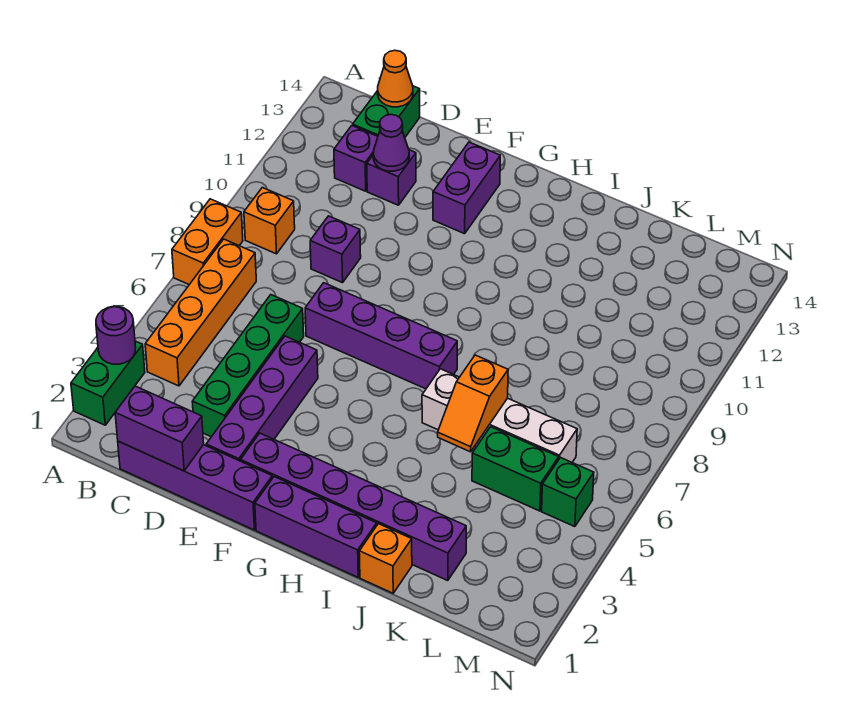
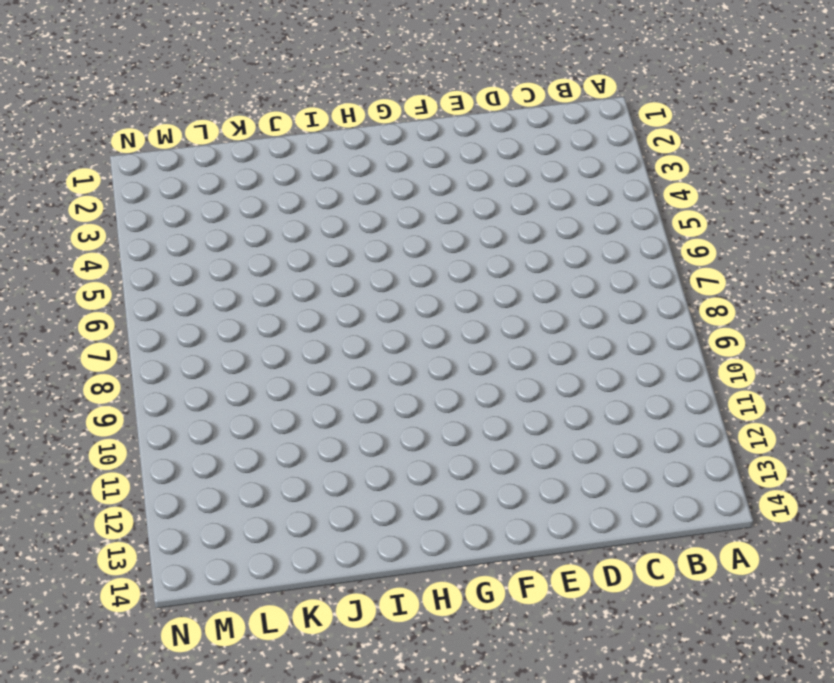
none -> green brick A2:A3 level 1
none -> orange brick A7:A8 level 1
none -> orange brick B4:B7 level 1

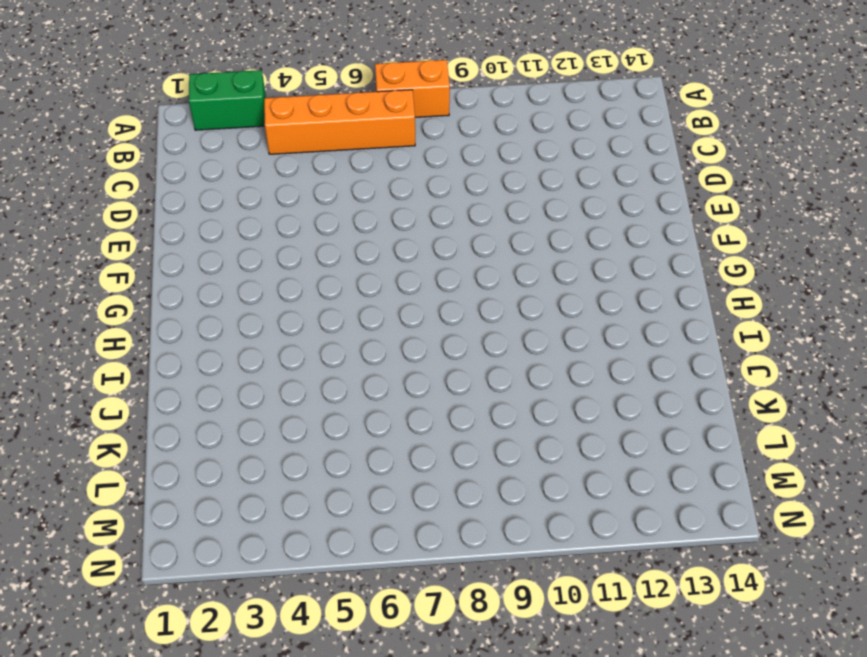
none -> orange brick B9 level 1
none -> purple brick C1:F1 level 1
none -> purple brick C12 level 1

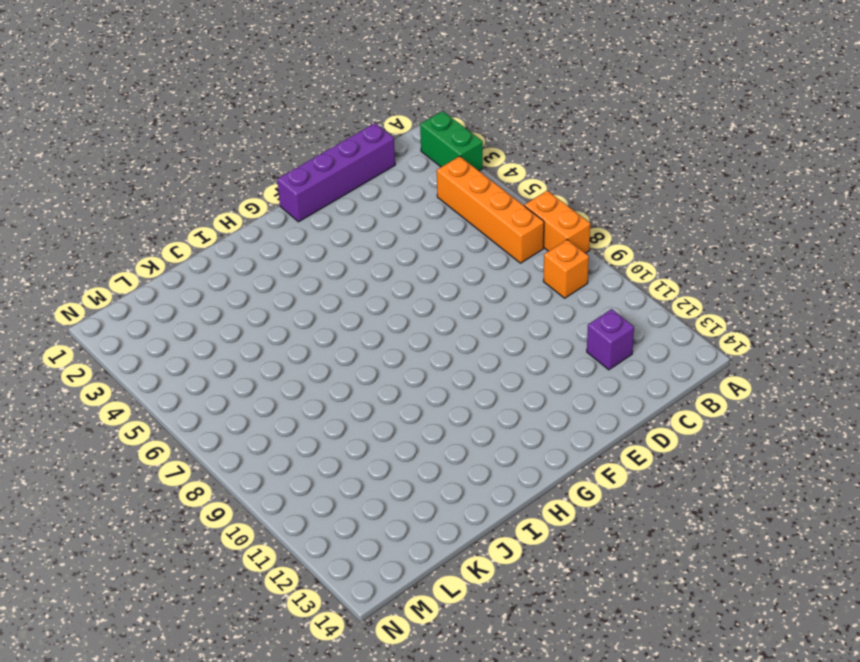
none -> green brick C13:C14 level 1
none -> green brick D3:D6 level 1
none -> purple brick D9 level 1

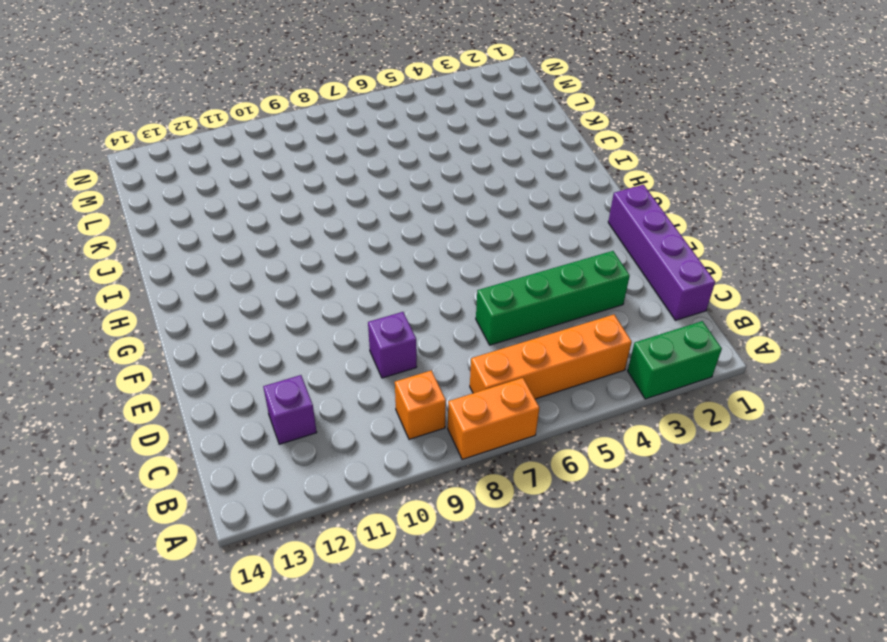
none -> green brick C13:C14 level 1
none -> purple brick D12 level 1
none -> purple brick E2:E5 level 1

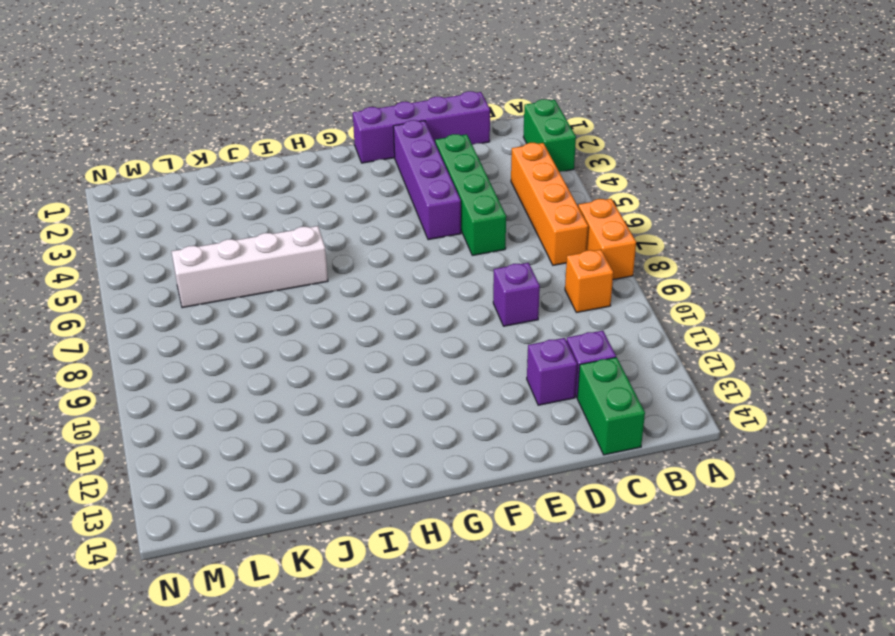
none -> purple brick E7:H7 level 1
none -> purple brick F2:K2 level 1
none -> purple brick F12:F13 level 1

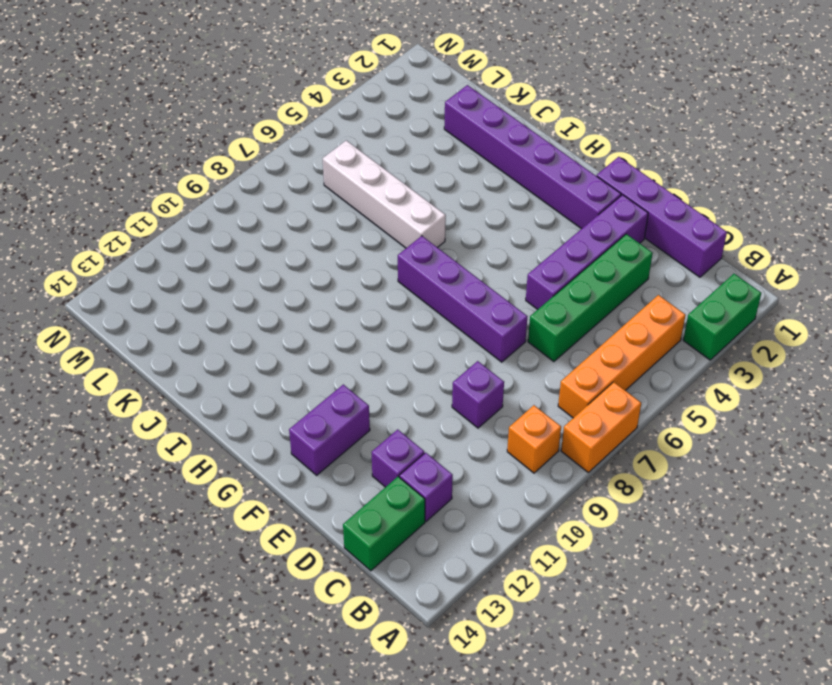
none -> purple brick G1:I1 level 1
none -> orange brick J1 level 1
none -> green brick K5:L5 level 1

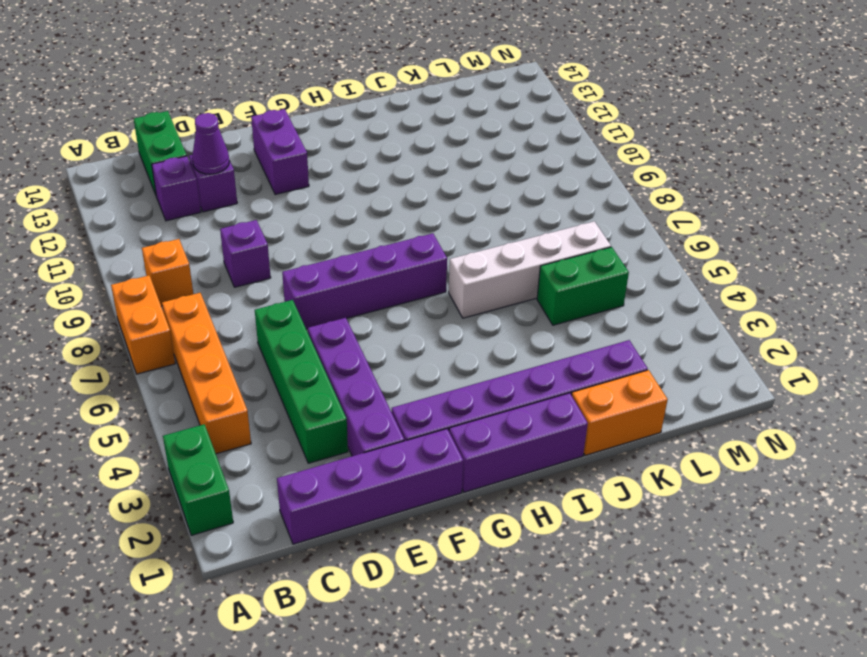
orange brick J1:K1 level 1 -> orange brick J1 level 1
none -> green brick M5 level 1
none -> purple round brick A3 level 2
none -> purple brick C1:D1 level 2

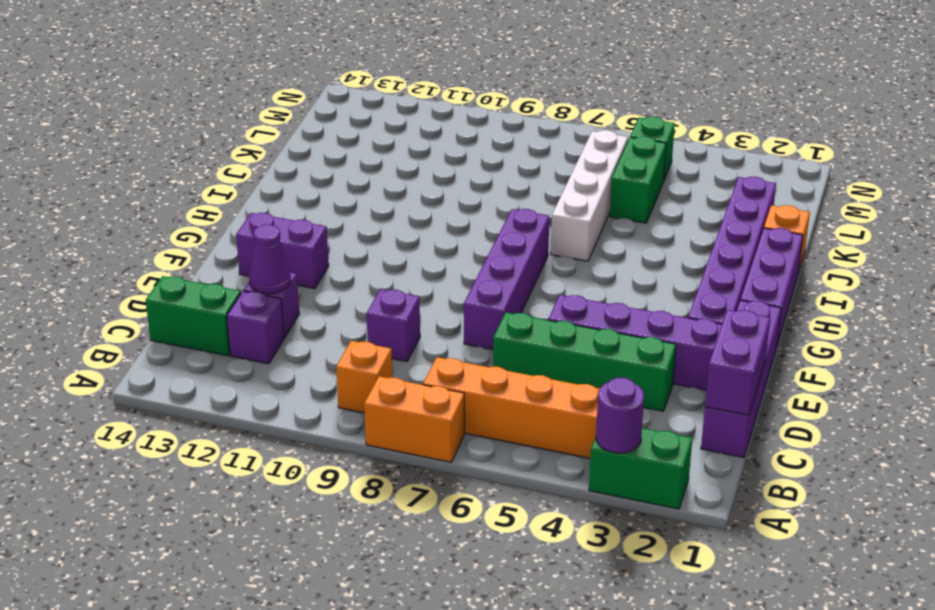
none -> orange cone C14 level 2
none -> orange slope J5:J6 level 2 top 6

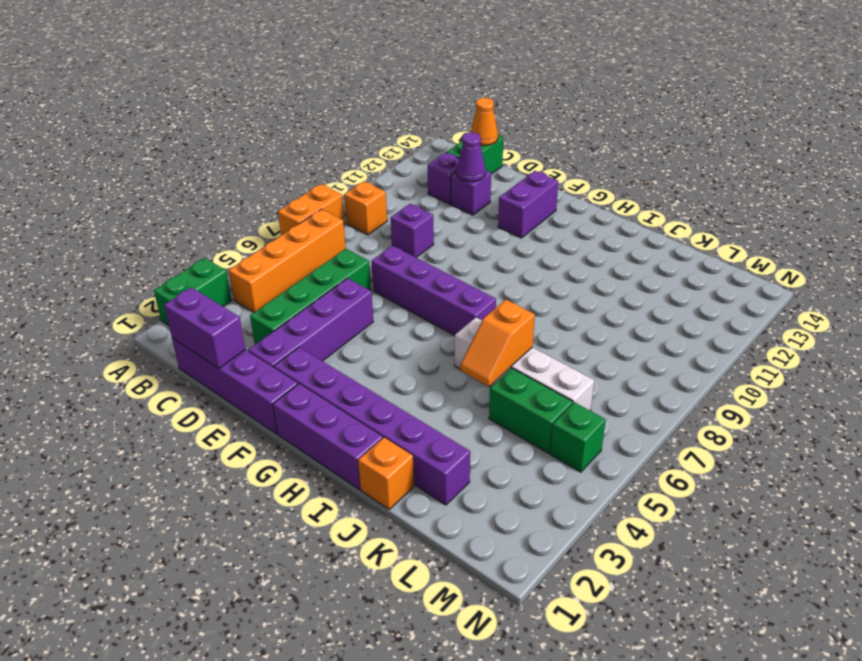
none -> purple round brick A3 level 2

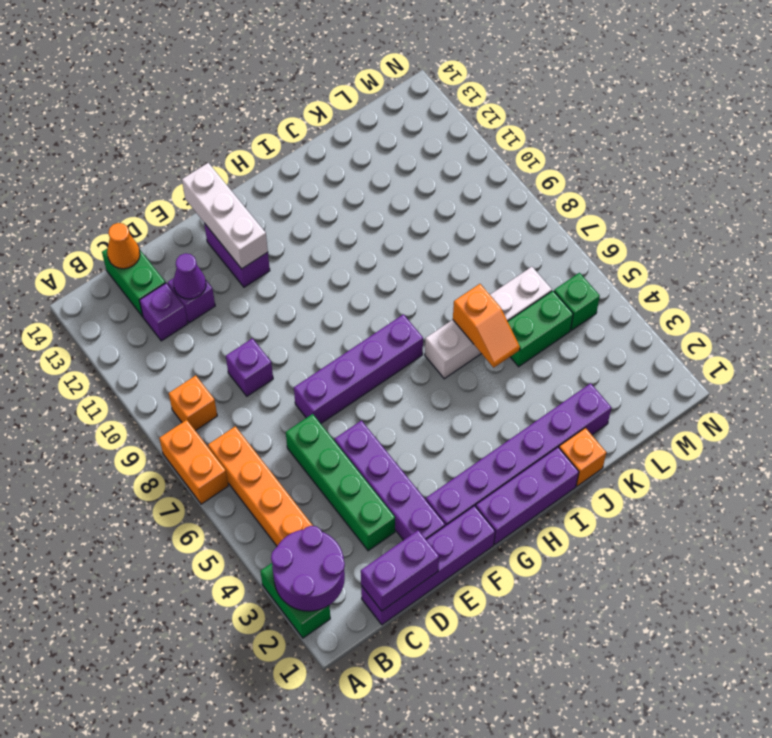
purple round brick A2:B3 level 2 -> purple round brick A3 level 2
white brick F12:F14 level 2 -> none

